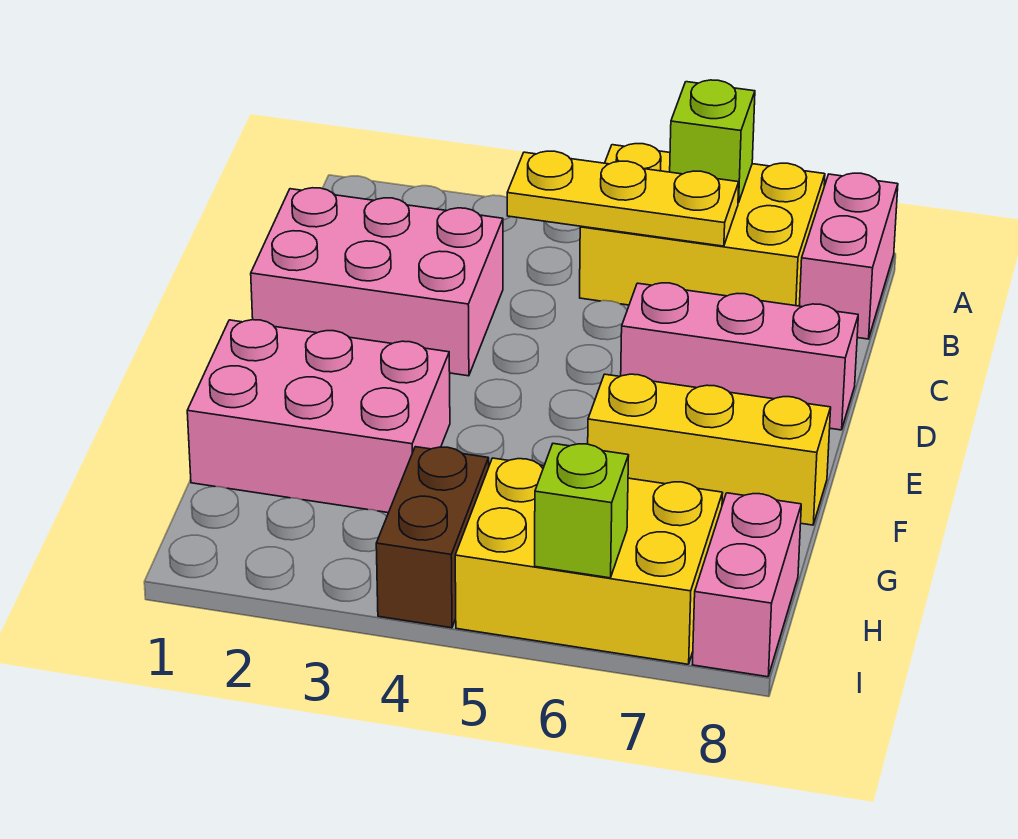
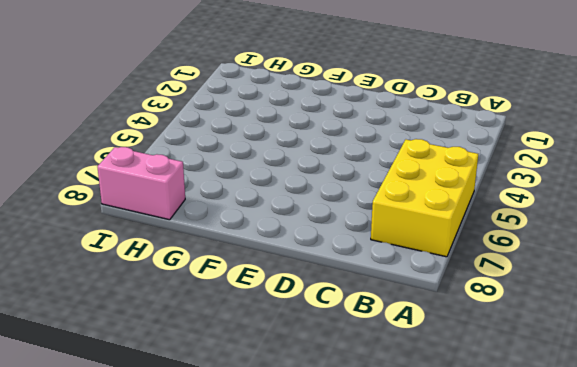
none -> pink brick A8:B8 level 1
none -> pink brick C1:D3 level 1
none -> pink brick D6:D8 level 1

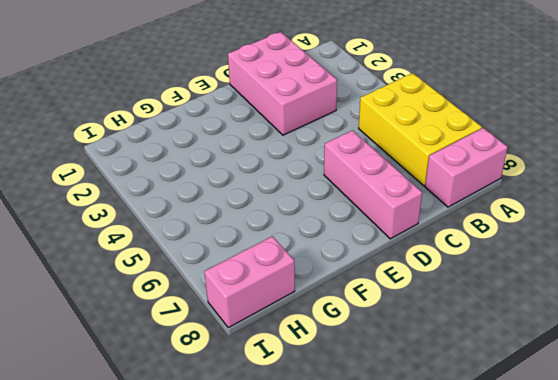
none -> pink brick F1:G3 level 1
none -> yellow brick F6:F8 level 1
none -> brown brick H4:I4 level 1

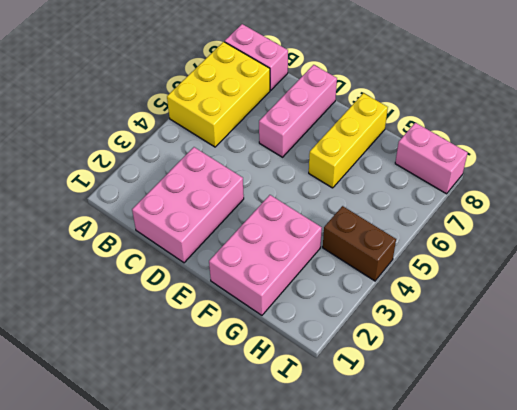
none -> yellow brick H5:I7 level 1
none -> lime brick A6 level 2
none -> yellow plate B4:B6 level 2

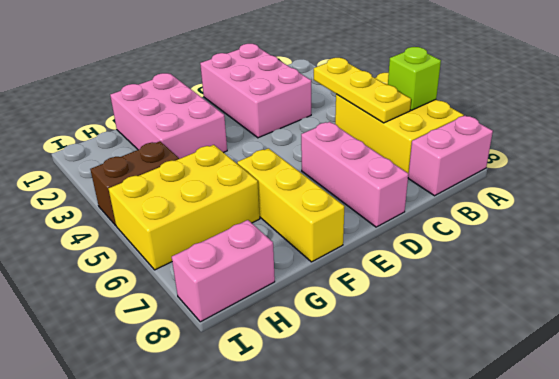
yellow brick G5:I6 level 1 -> yellow brick H5:I7 level 1
none -> lime brick I6 level 2

